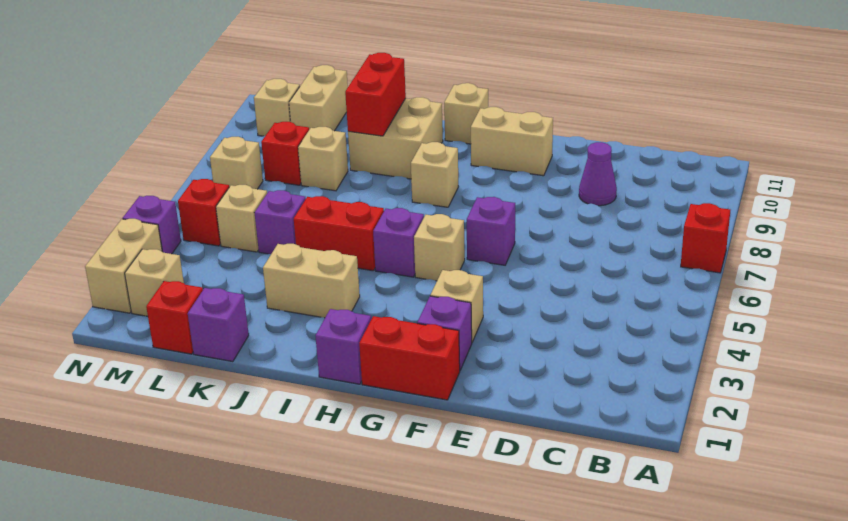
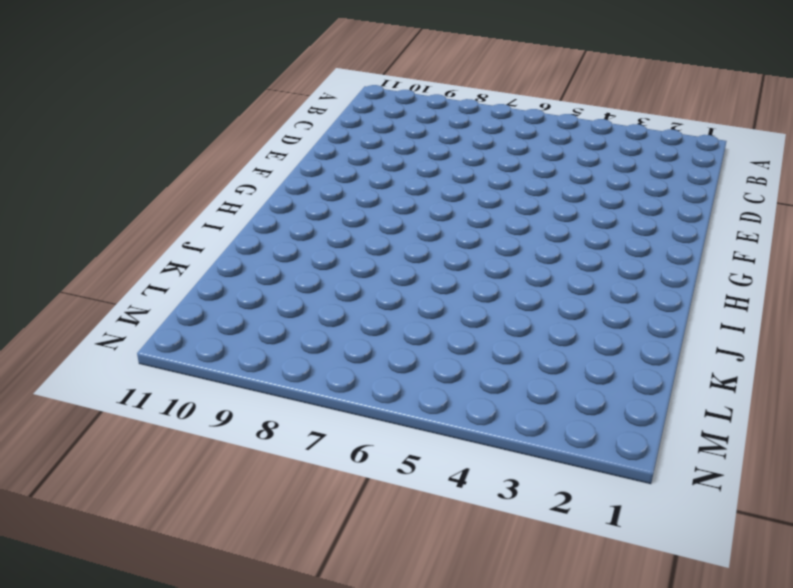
none -> red brick A7 level 1
none -> purple cone D9 level 1
none -> red brick F1:G1 level 1

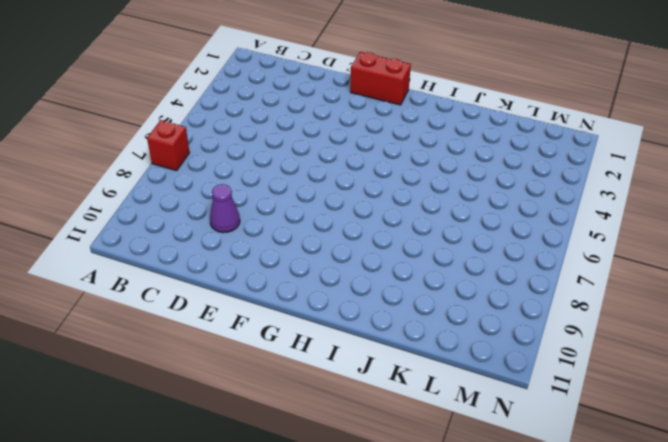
none -> purple brick F2 level 1
none -> tan brick F3 level 1
none -> purple brick F6 level 1

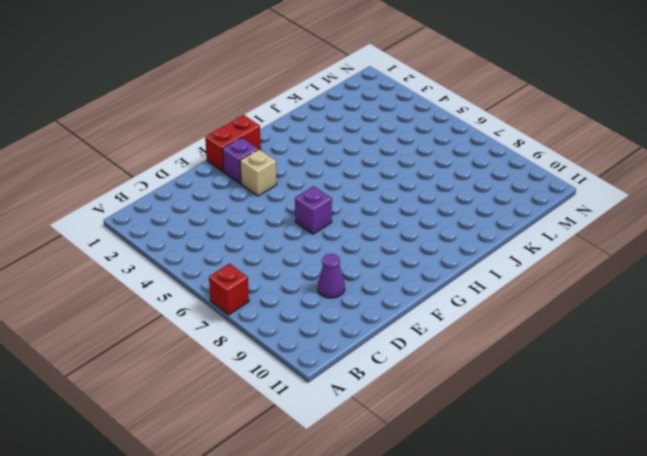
none -> tan brick F10:G10 level 1
none -> tan brick G5 level 1
none -> purple brick H1 level 1

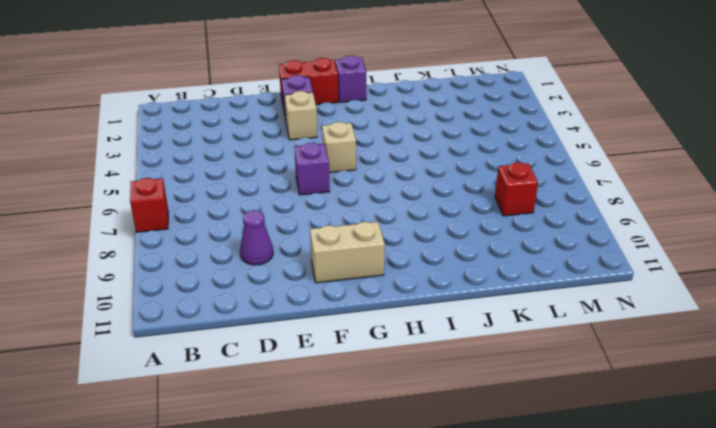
none -> purple brick H5 level 1
none -> tan brick H8 level 1
none -> tan brick H11 level 1

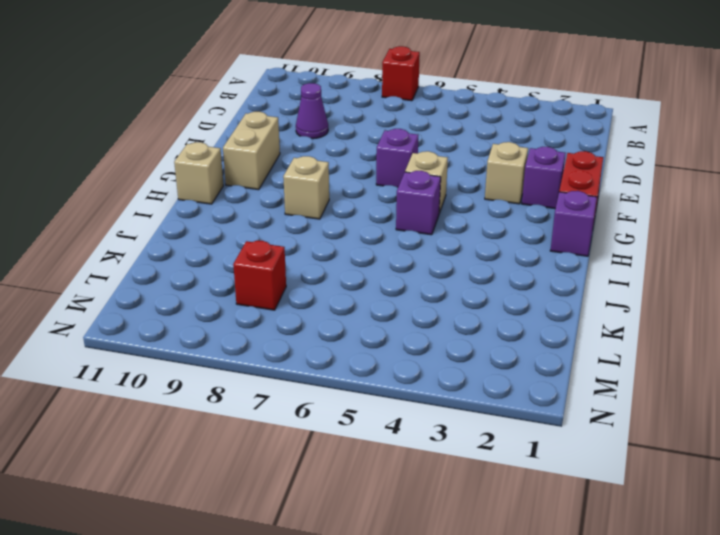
none -> tan brick I3:J3 level 1
none -> red brick I5:J5 level 1
none -> tan brick I9:J10 level 1

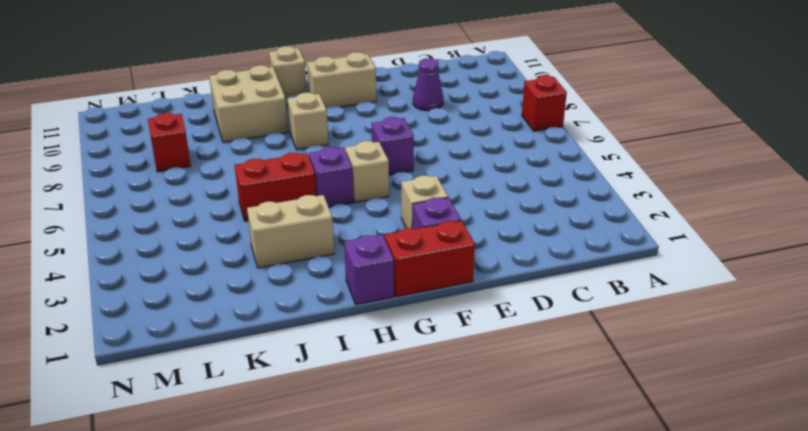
none -> purple brick K1 level 1
none -> purple brick K5 level 1
none -> tan brick K8 level 1

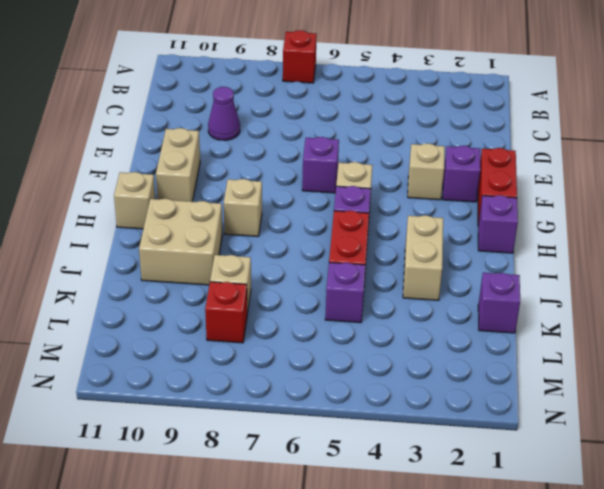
none -> red brick L1 level 1
none -> tan brick L5 level 1
none -> tan brick L10:L11 level 1

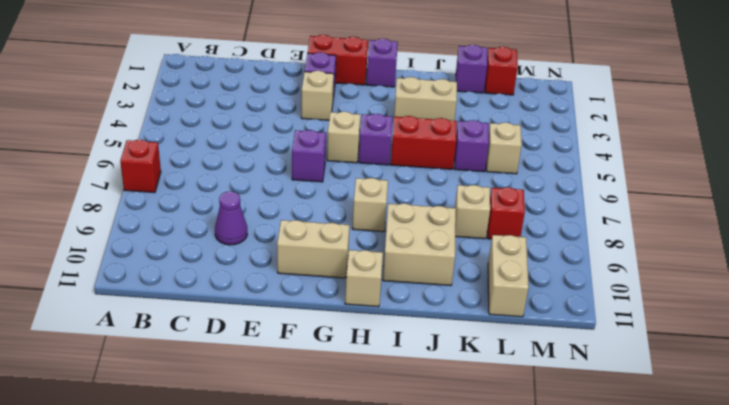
none -> tan brick M2 level 1
none -> red brick M5 level 1
none -> tan brick M7 level 1

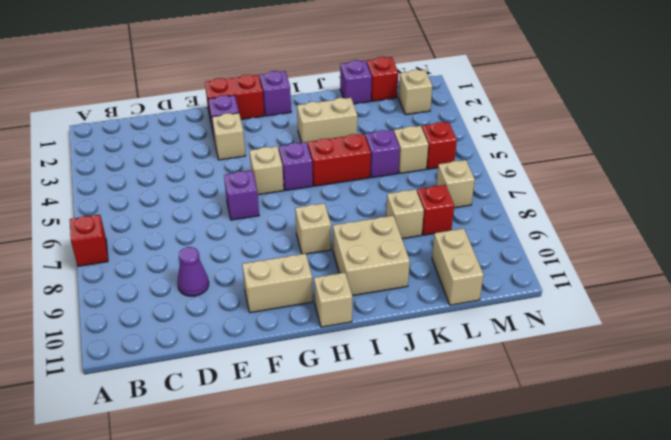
none -> tan brick M10 level 1
none -> tan brick N2:N3 level 1
none -> purple brick N4 level 1

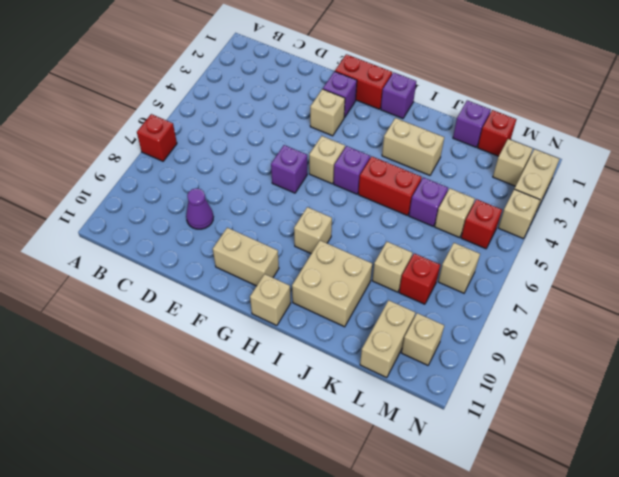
tan brick N4 level 1 -> purple brick N4 level 1
none -> red brick J9:J10 level 2

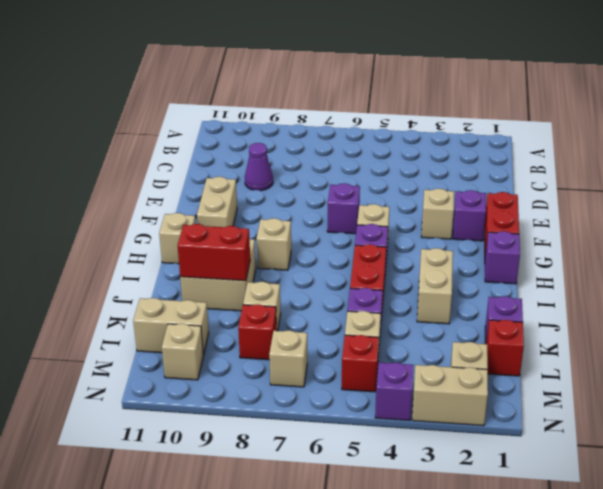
none -> red brick A7 level 1

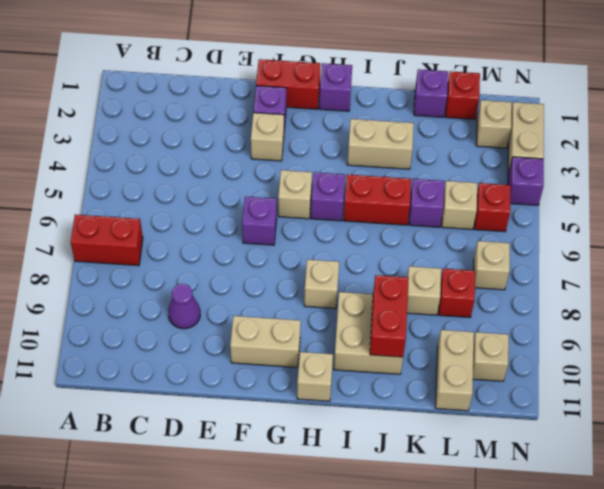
red brick A7:B7 level 1 -> red brick A7 level 1

